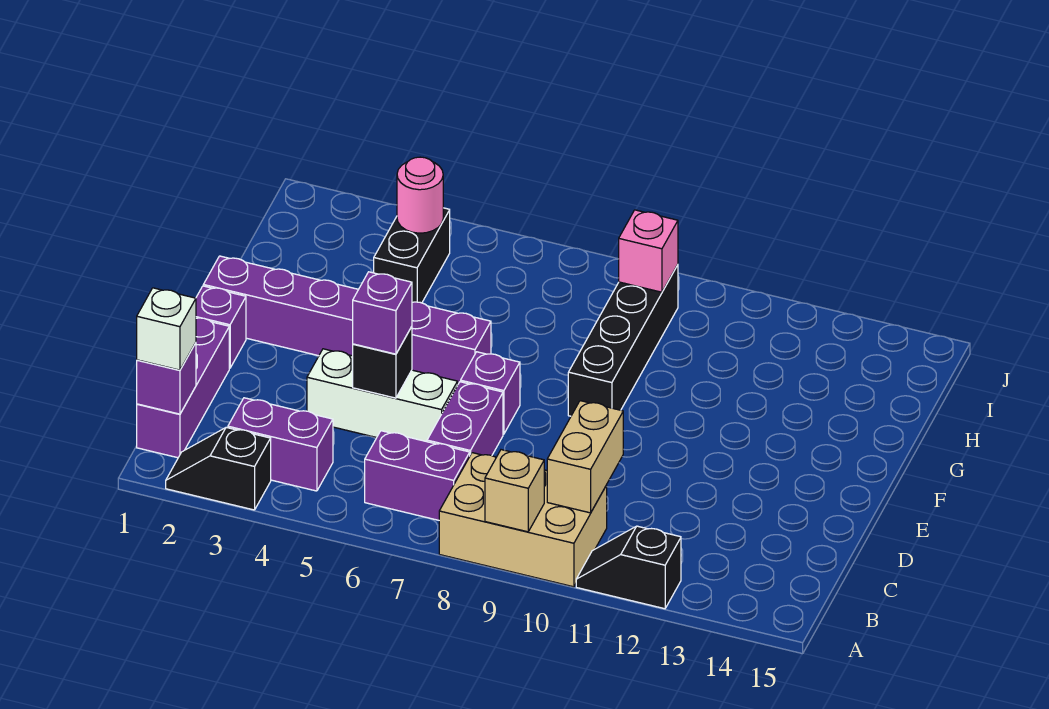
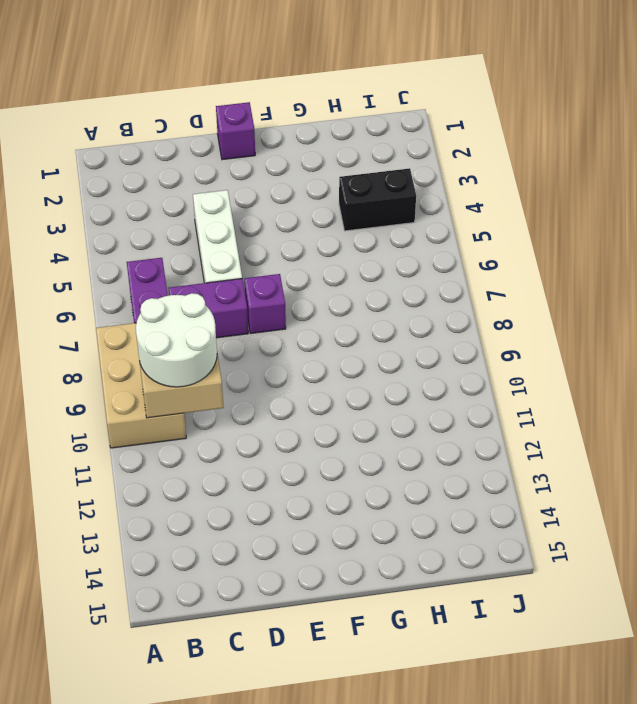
white round brick B9:C10 level 3 -> none
none -> black slope A2:A3 level 1 top 3
none -> black slope A11:A12 level 1 top 12
none -> purple brick B1:D1 level 1

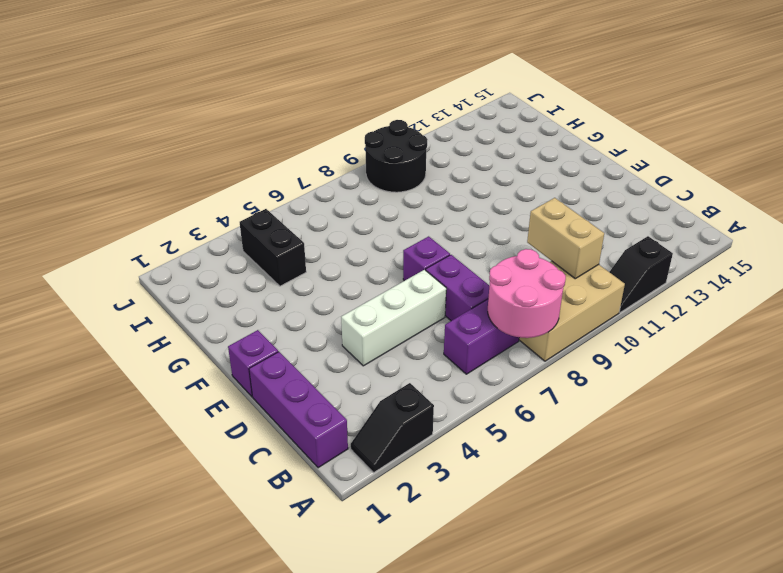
pink round brick A7:B8 level 2 -> none
black round brick I9:J10 level 1 -> black brick F9:I9 level 1
none -> purple brick B3:B4 level 1
none -> purple brick F1:F6 level 1
none -> tan brick A9 level 2

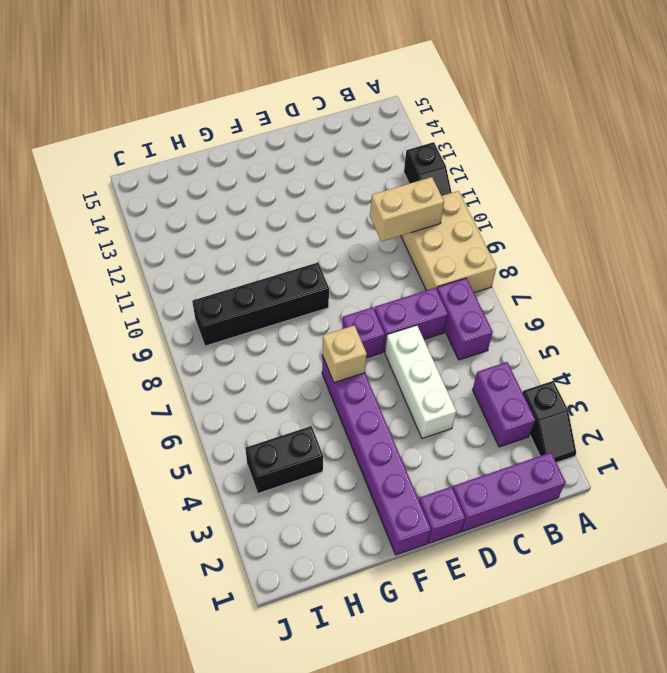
tan brick F6 level 2 -> tan brick A9 level 2
none -> purple brick B1 level 2
none -> black brick D5 level 2
none -> pink round brick I4 level 2

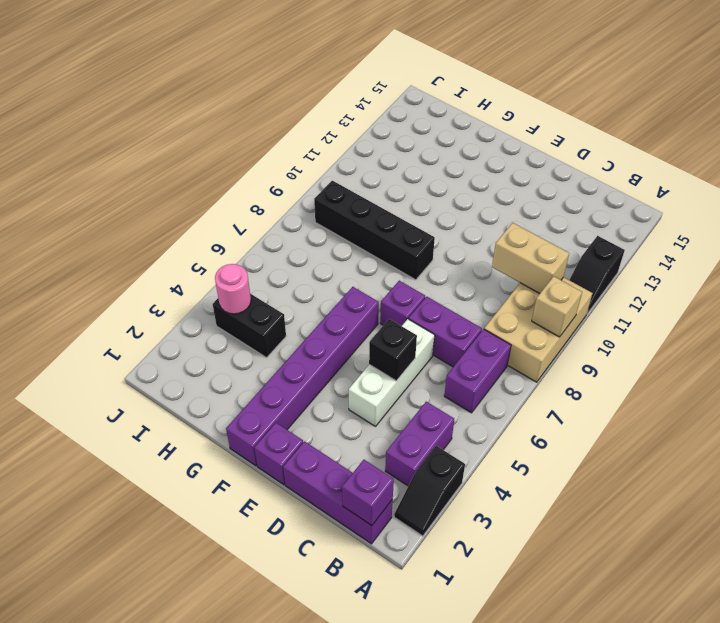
none -> pink brick I9 level 2
none -> white brick B1 level 3
none -> purple brick D5 level 3

